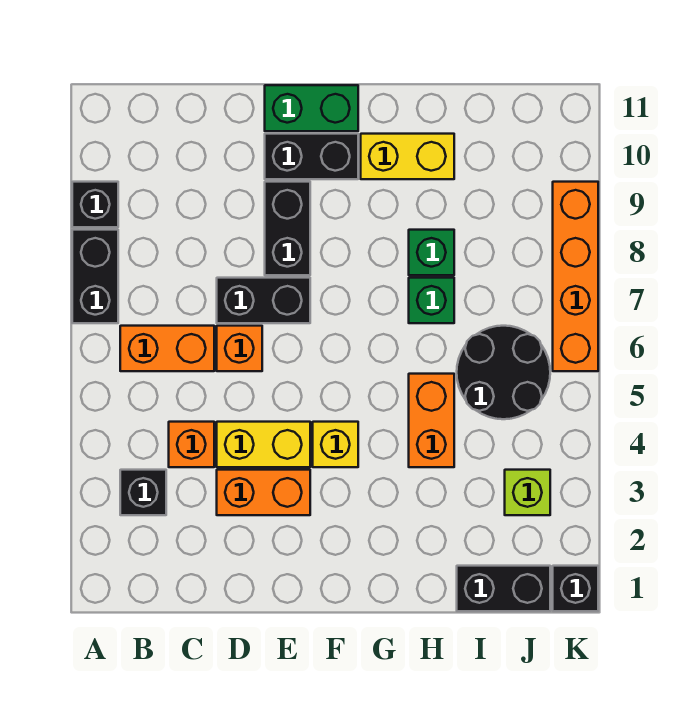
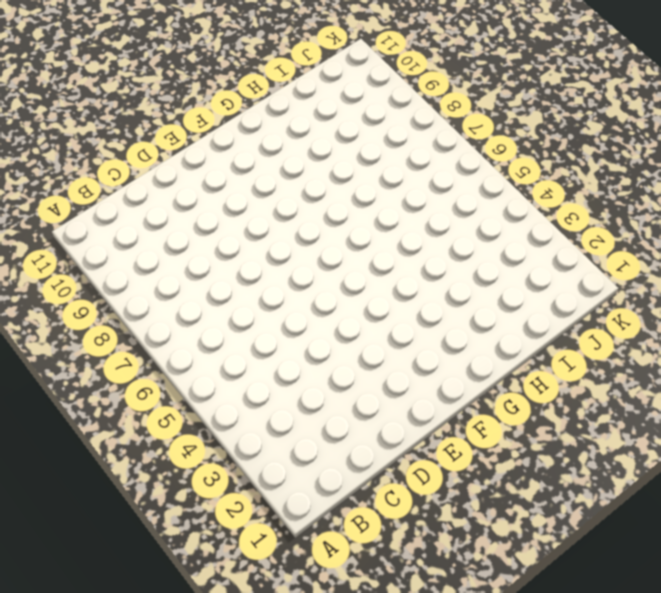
none -> black brick A7:A8 level 1
none -> black brick A9 level 1
none -> black brick B3 level 1

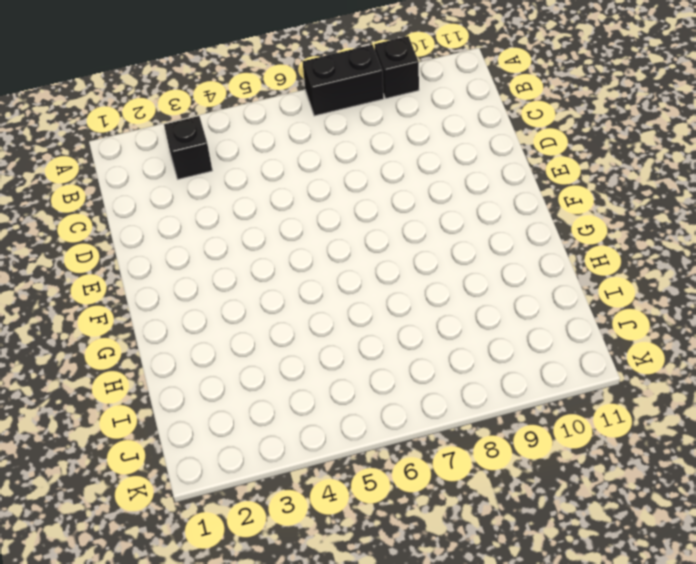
none -> orange brick B6:C6 level 1
none -> orange brick C4 level 1
none -> orange brick D3:E3 level 1

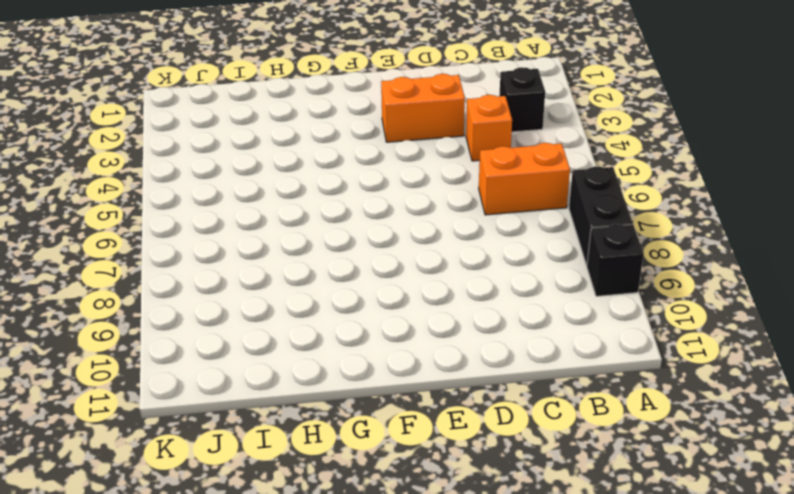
none -> yellow brick D4:E4 level 1
none -> orange brick D6 level 1
none -> black brick D7:E7 level 1

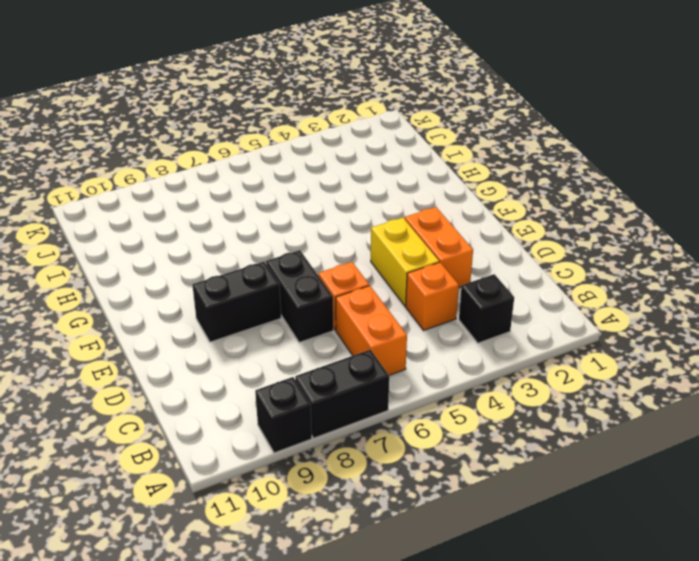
none -> black brick E10:F10 level 1
none -> green brick E11:F11 level 1
none -> yellow brick F4 level 1

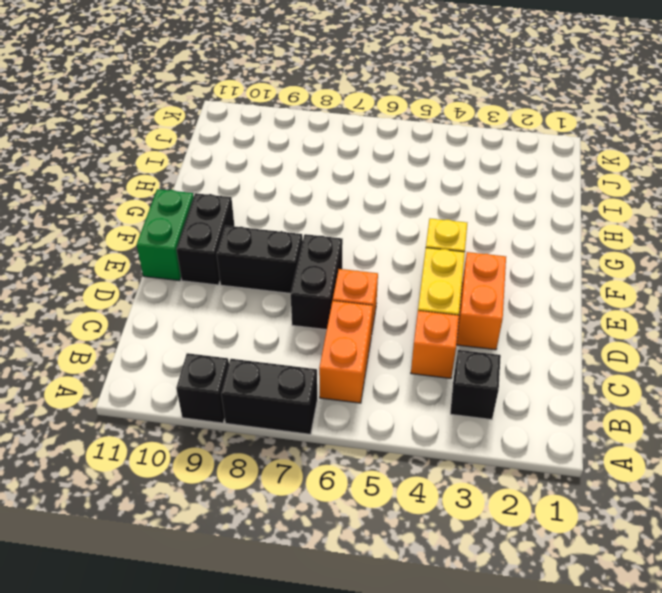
none -> yellow brick G10:H10 level 1
none -> orange brick H4:H5 level 1
none -> green brick H7 level 1

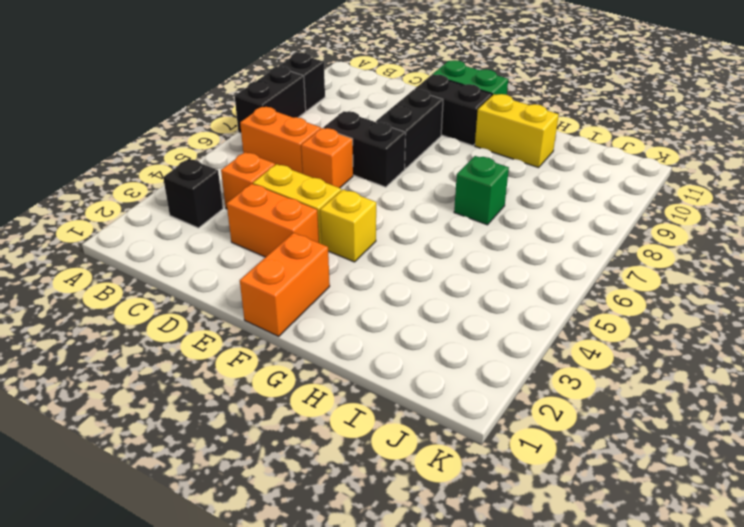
orange brick F1:F2 level 1 -> orange brick H4:H5 level 1
none -> green brick H8 level 1
none -> black brick I1:J1 level 1
none -> black round brick I5:J6 level 1

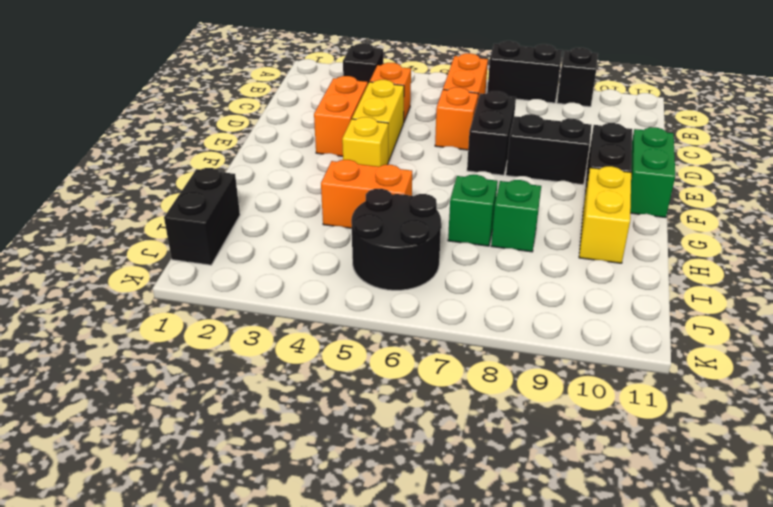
none -> lime brick J3 level 1
none -> black brick K1 level 1
none -> orange brick K6:K9 level 1

